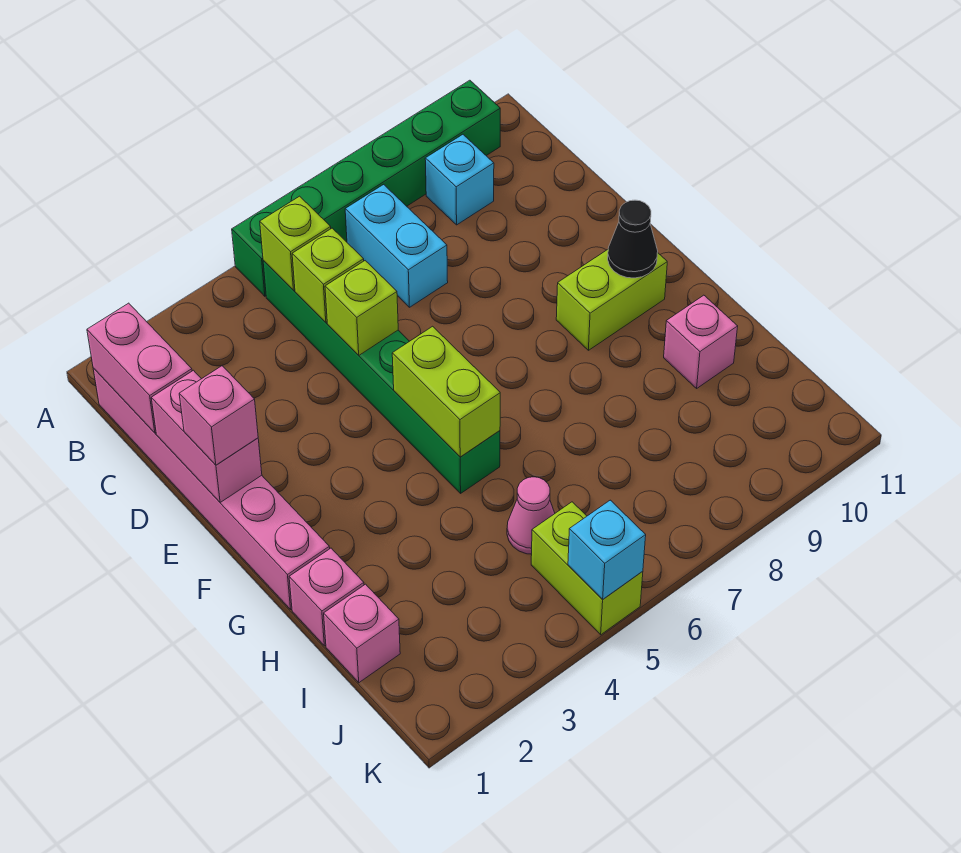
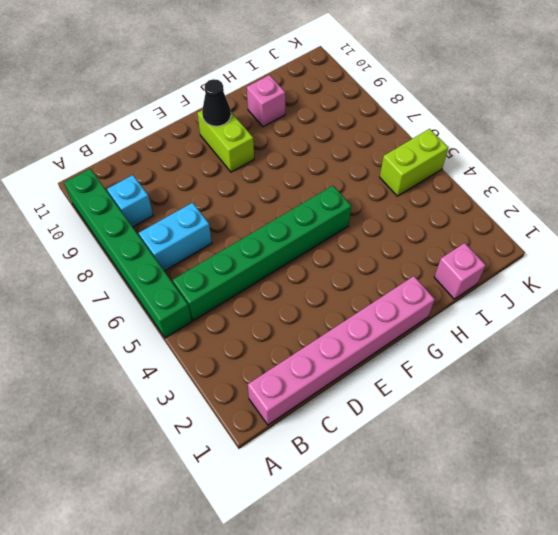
none -> pink brick H1 level 1
none -> pink cone I5 level 1
none -> pink brick B1:C1 level 2

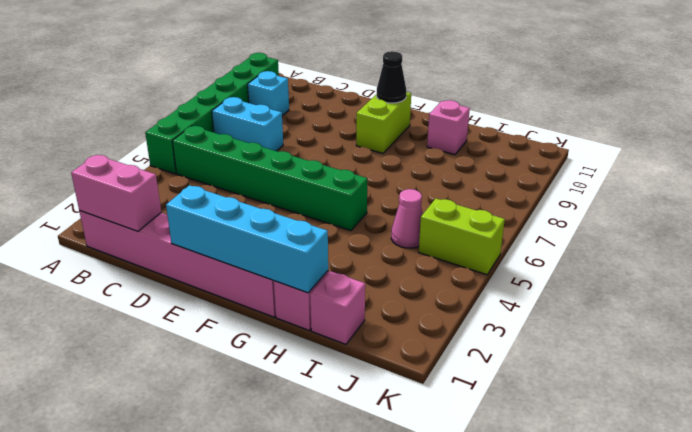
cyan brick E1:H1 level 2 -> pink brick D1:E1 level 2
none -> lime brick B5 level 2
none -> lime brick C5 level 2
none -> lime brick D5 level 2

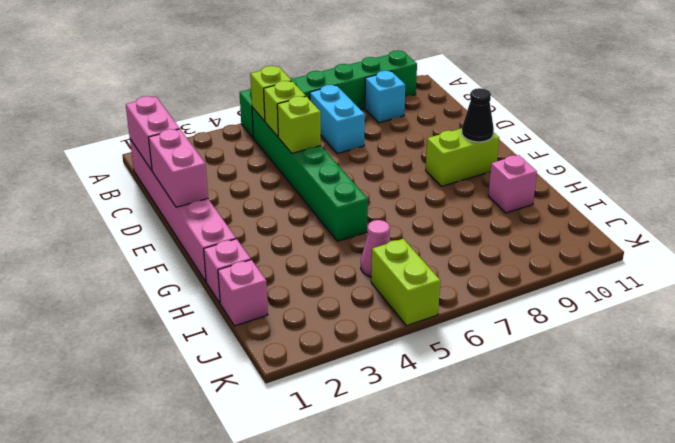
none -> lime brick F5:G5 level 2
none -> cyan brick K5 level 2
none -> pink brick E1 level 3

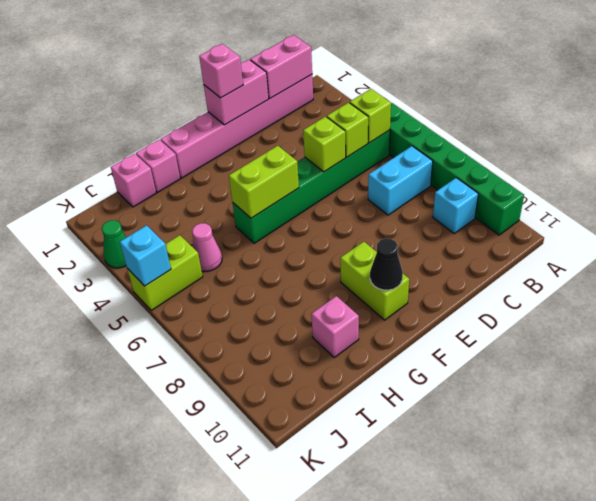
green cone K3 level 1 -> none

